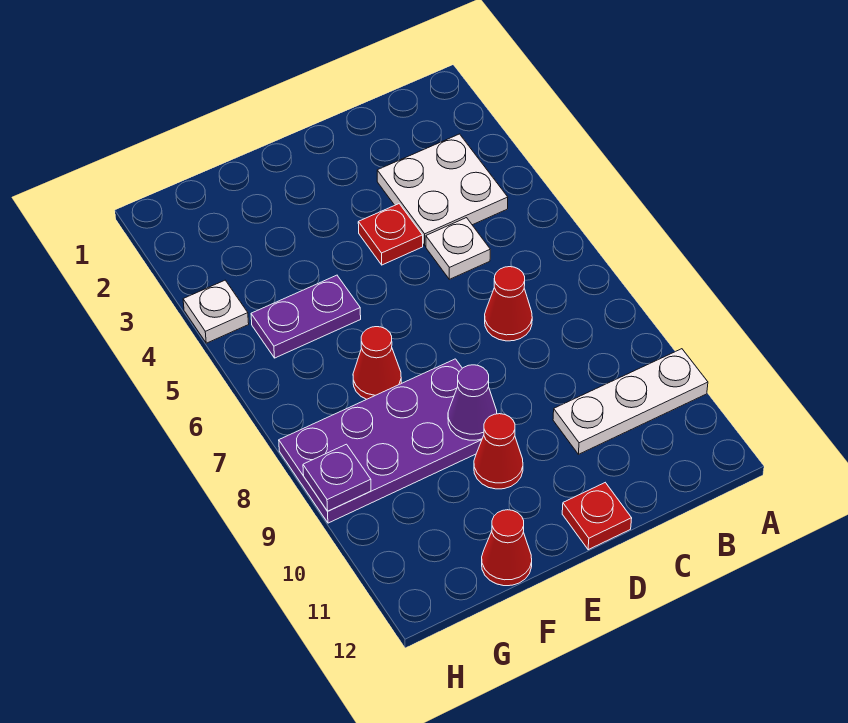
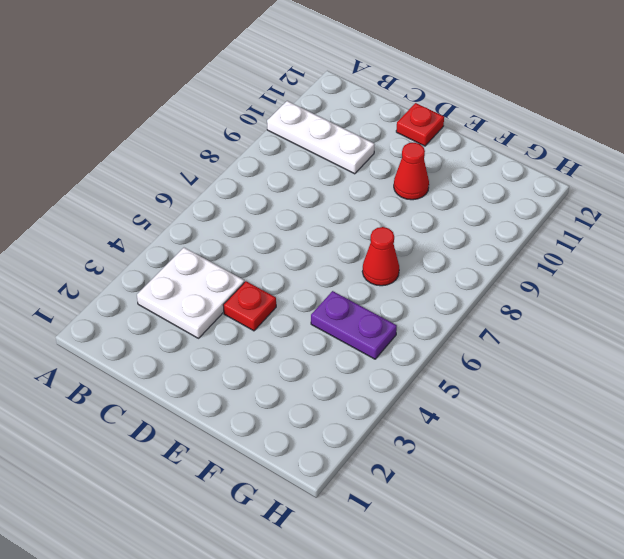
none -> white plate C5 level 1
none -> red cone C7 level 1
none -> purple plate E8:H9 level 1

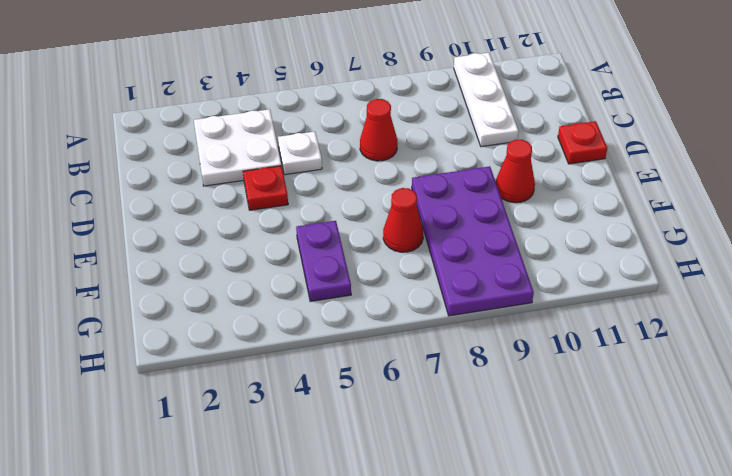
none -> red cone F12 level 1
none -> white plate H4 level 1
none -> purple cone E9 level 2

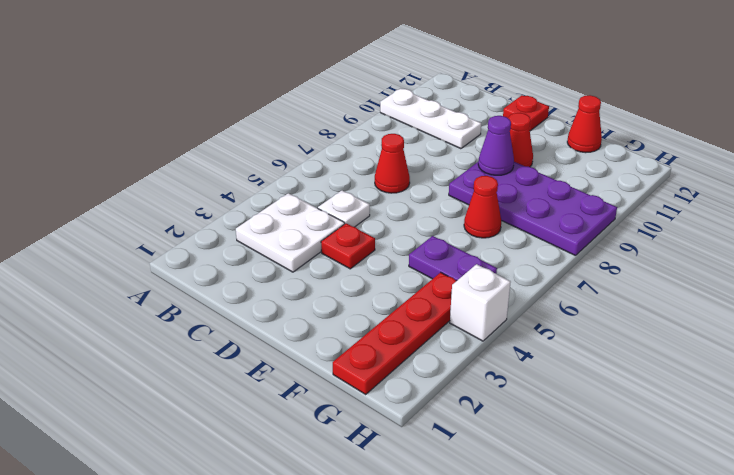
red plate G1:G4 level 1 -> none
white brick H4 level 1 -> white plate H4 level 1
none -> purple plate H9 level 2

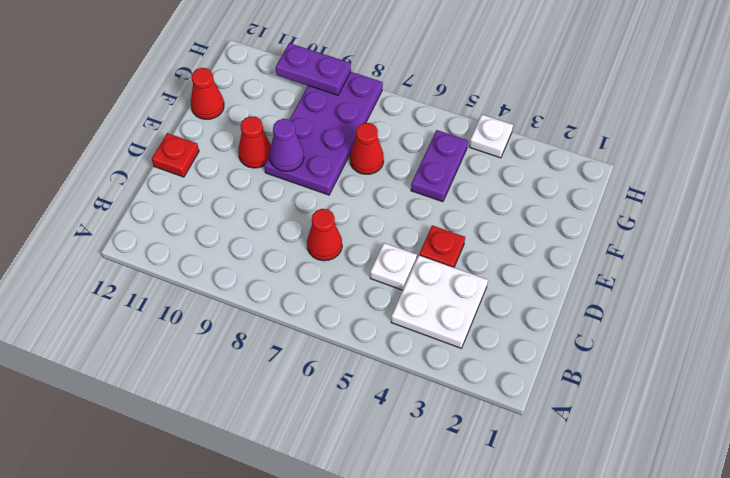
purple plate H9:H10 level 2 -> purple plate H9 level 2
none -> white plate A10:C10 level 1

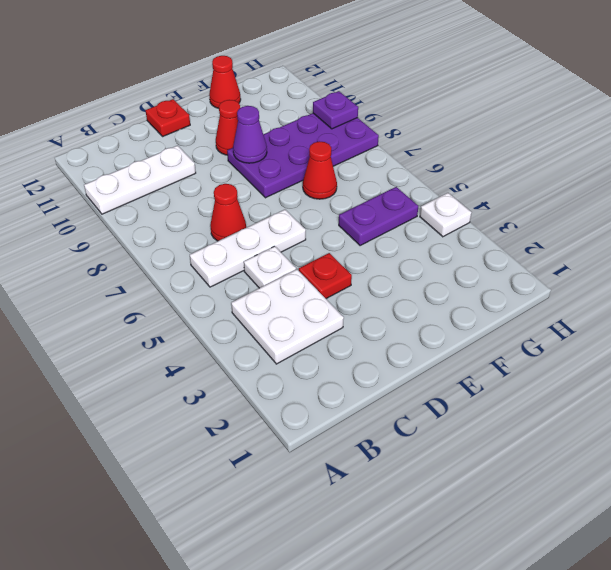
white plate B6:D6 level 1 -> none

